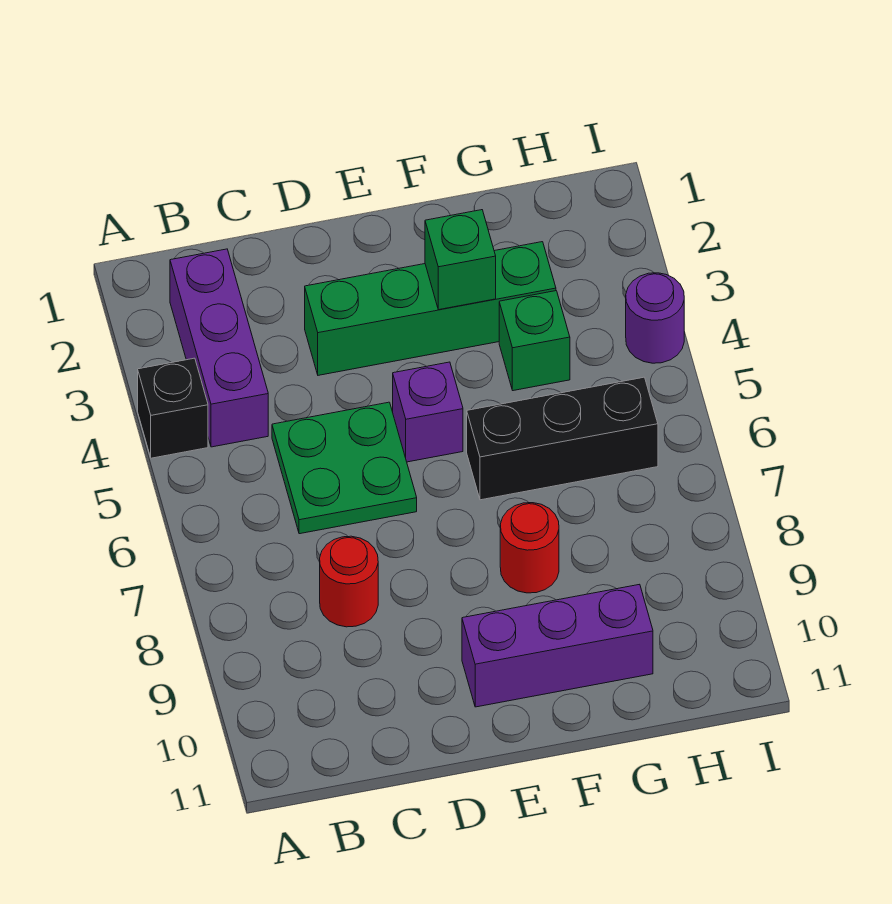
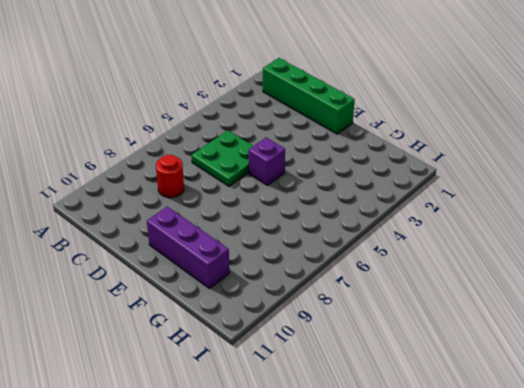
green brick B1:E1 level 1 -> green brick D3:G3 level 1
none -> black brick A4 level 1
none -> purple brick B2:B4 level 1
none -> black brick F6:H6 level 1

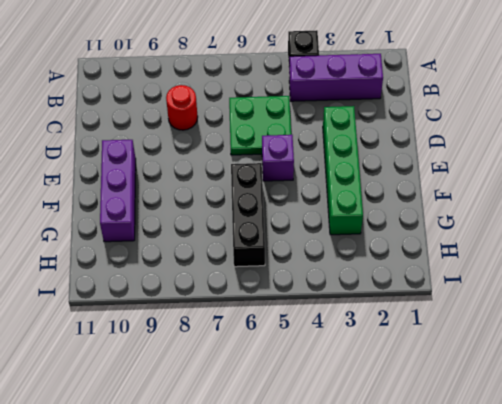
none -> red round brick F8 level 1
none -> green brick G4 level 1
none -> purple round brick I4 level 1

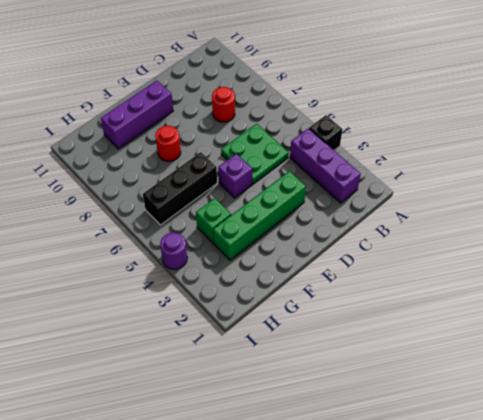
none -> green brick F3 level 2

